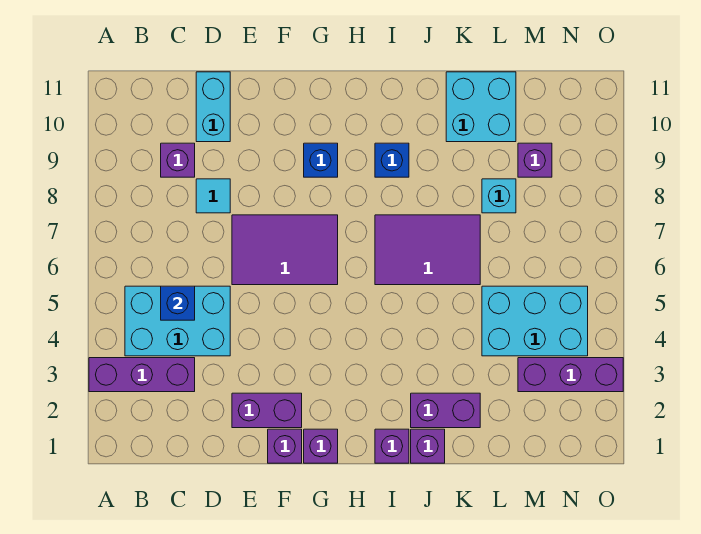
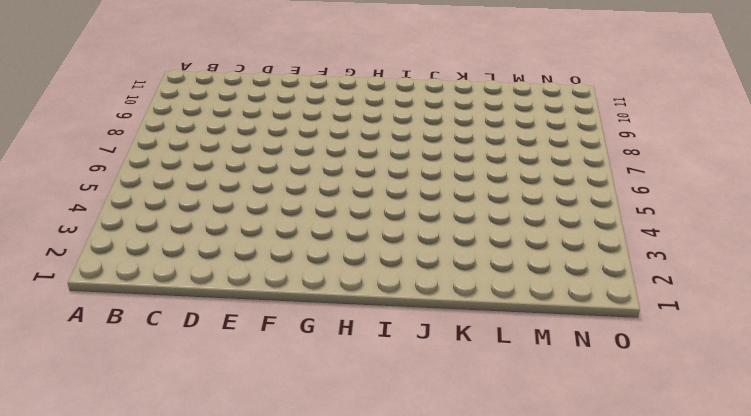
none -> purple brick A3:C3 level 1
none -> cyan brick B4:D5 level 1
none -> purple brick C9 level 1

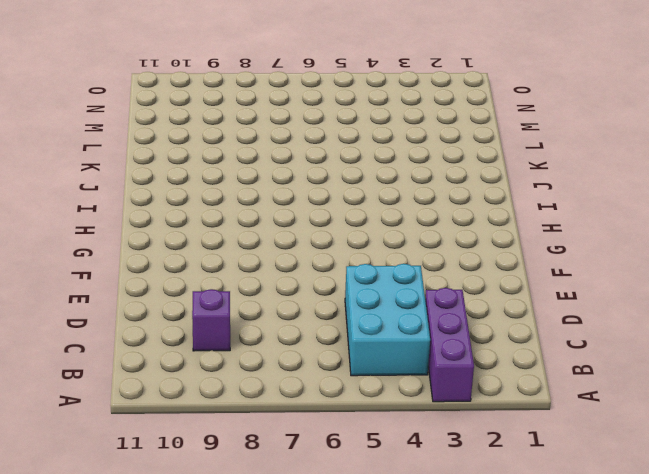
none -> cyan tile D8 level 1
none -> cyan brick D10:D11 level 1
none -> purple brick E2:F2 level 1

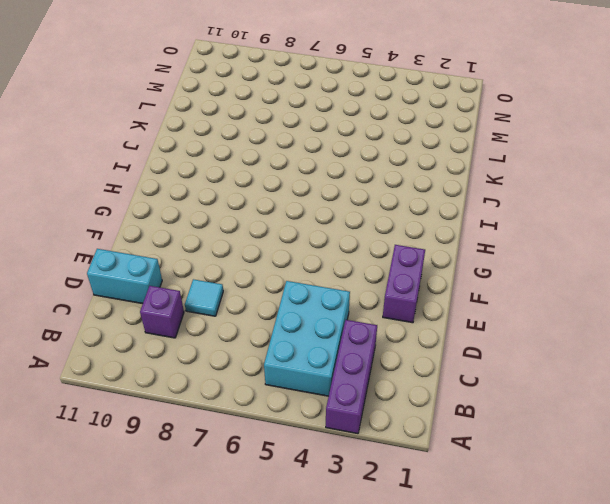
none -> purple tile E6:G7 level 1
none -> purple brick F1 level 1
none -> purple brick G1 level 1

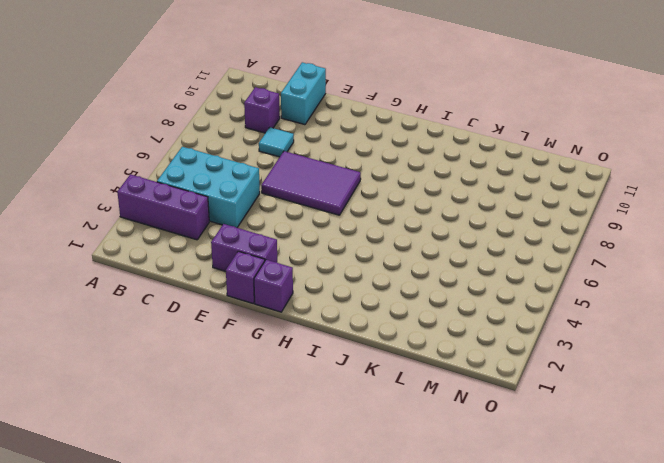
none -> blue brick G9 level 1
none -> purple brick I1 level 1
none -> purple tile I6:K7 level 1

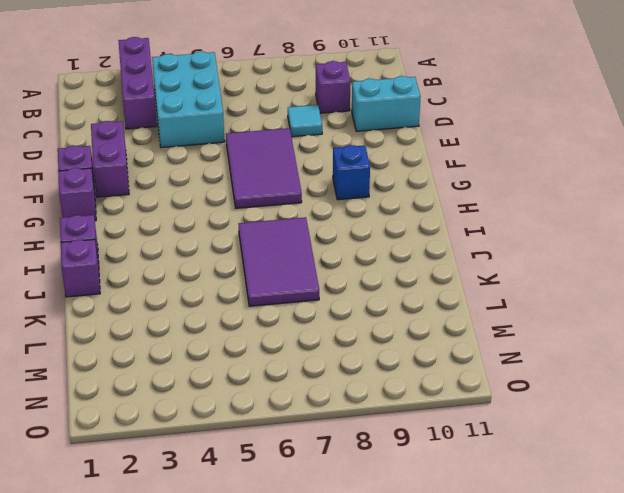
none -> blue brick I9 level 1
none -> purple brick J2:K2 level 1
none -> cyan brick K10:L11 level 1

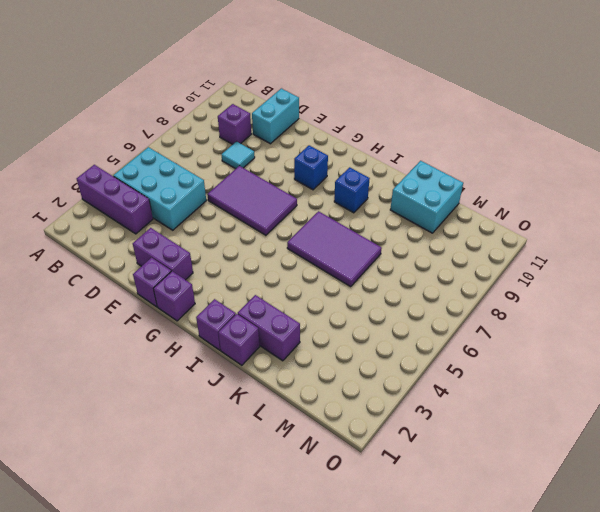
none -> cyan brick L4:N5 level 1
none -> cyan brick L8 level 1
none -> purple brick M3:O3 level 1

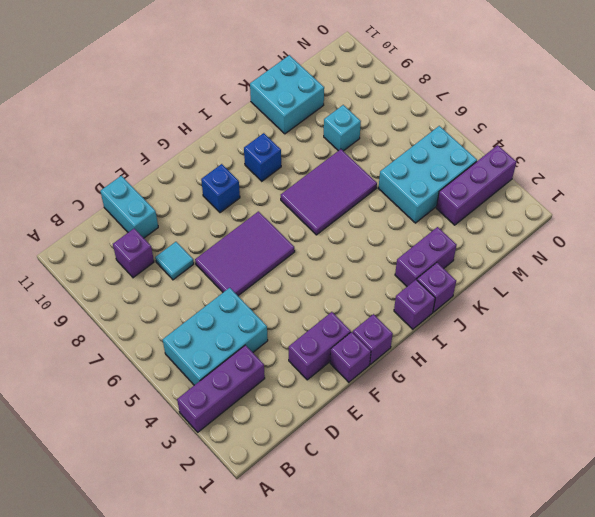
none -> purple brick M9 level 1
none -> blue brick C5 level 2

